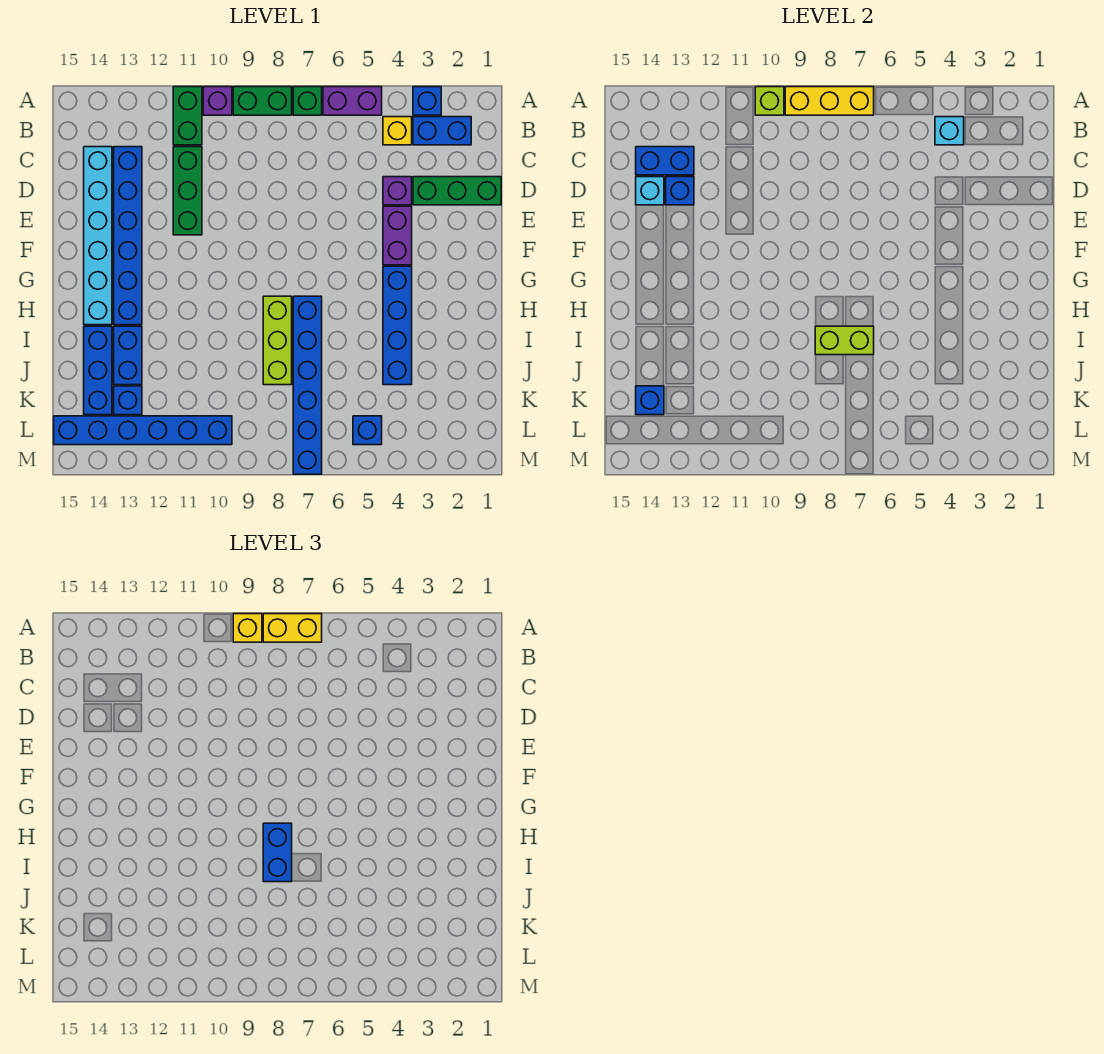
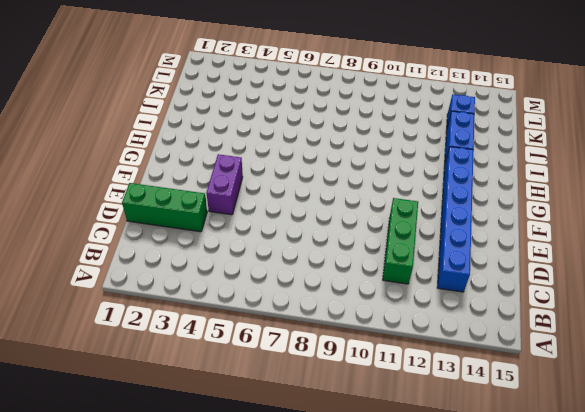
none -> blue brick A3 level 1
none -> purple brick A5:A6 level 1
none -> green brick A7 level 1
none -> green brick A8:A9 level 1

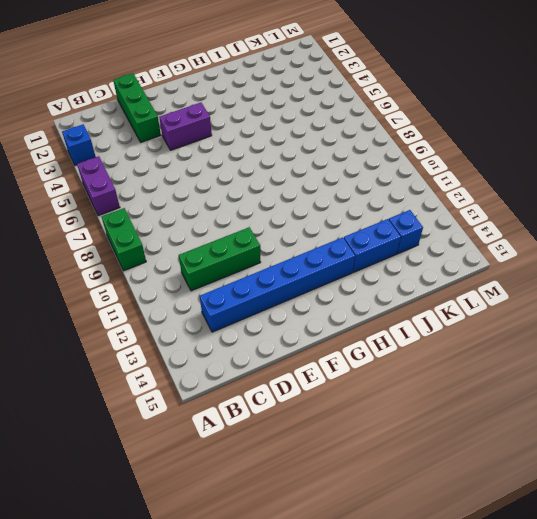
none -> green brick A7 level 1
none -> purple brick A10 level 1
none -> green brick A11:B11 level 1
none -> blue brick B2:B3 level 1

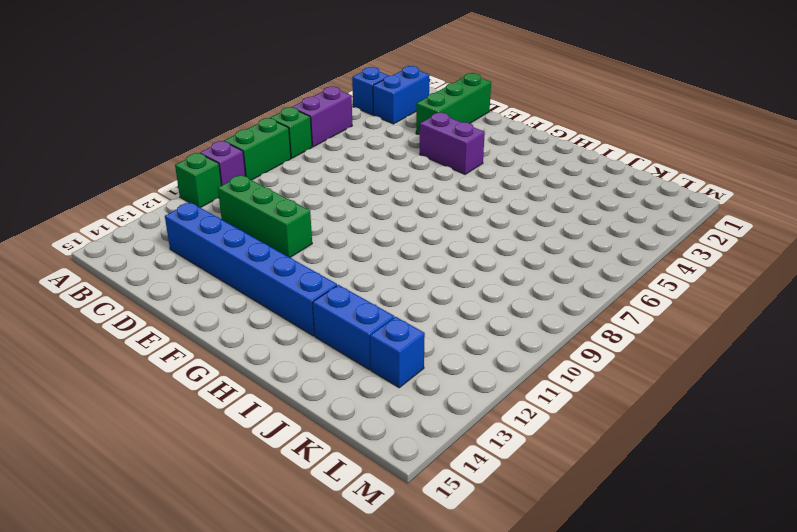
green brick A11 level 1 -> green brick A11:B11 level 1
none -> yellow brick B4 level 1
none -> cyan brick C14:H14 level 1
none -> purple brick D4 level 1
none -> blue brick G4:J4 level 1

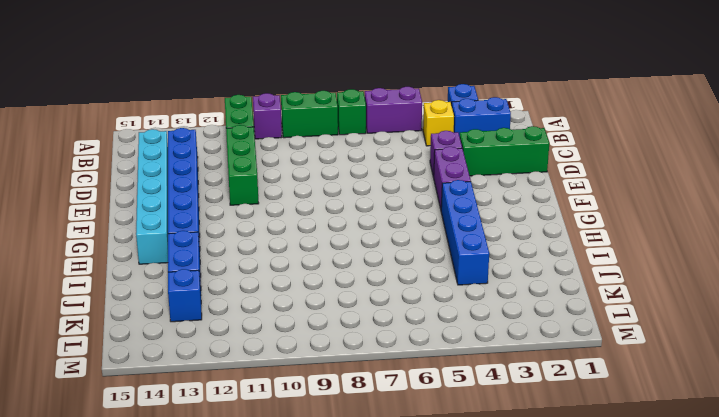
none -> blue brick H7:M7 level 1
none -> lime brick H8:J8 level 1
none -> blue brick I14:K14 level 1
none -> blue brick L5 level 1

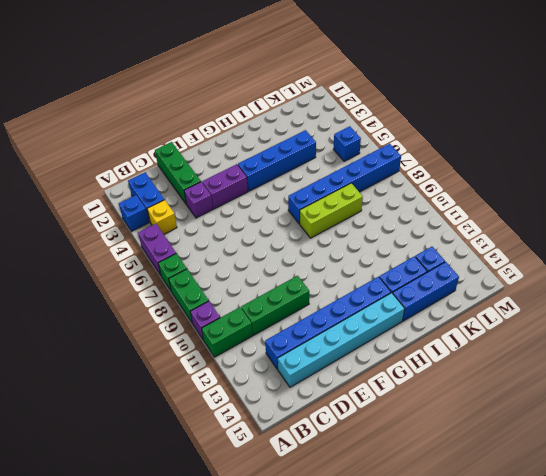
none -> blue brick L10:L15 level 1
none -> yellow brick A7:A9 level 2
none -> lime brick A10 level 2
none -> cyan brick B4 level 2

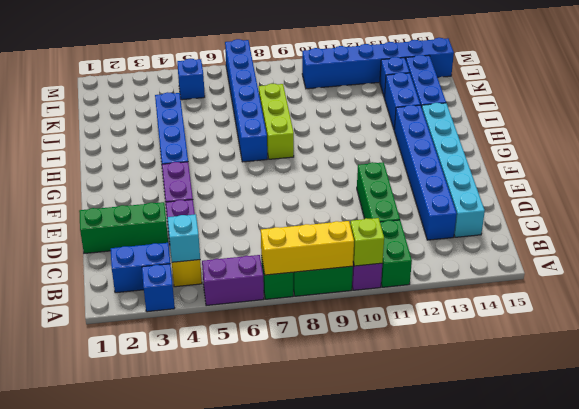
none -> blue brick C13:C14 level 2
none -> blue brick D13 level 2
none -> cyan brick D14 level 2
none -> lime brick I7:I8 level 2

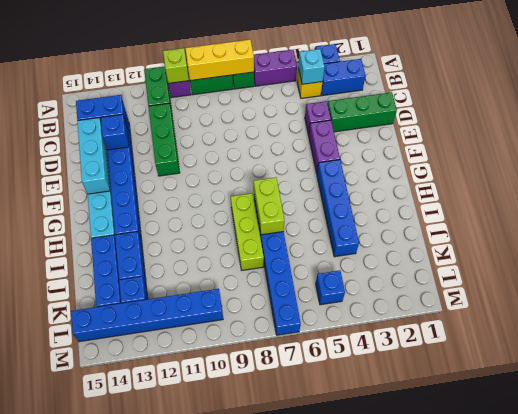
cyan brick D14:F14 level 2 -> cyan brick D14 level 2
lime brick H7:I7 level 2 -> lime brick I7:I8 level 2
none -> blue brick K14 level 2
none -> yellow brick A7:A8 level 3
none -> yellow brick A9 level 3
none -> blue brick H8:I8 level 3

